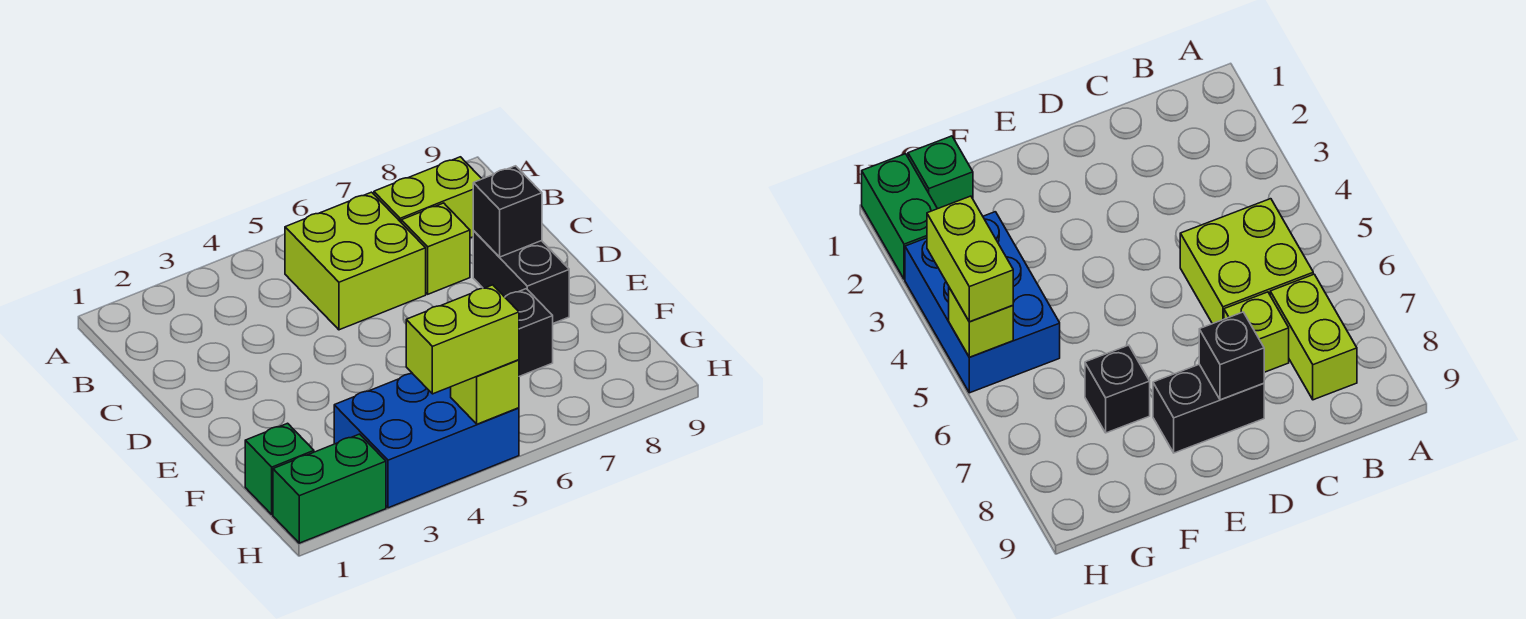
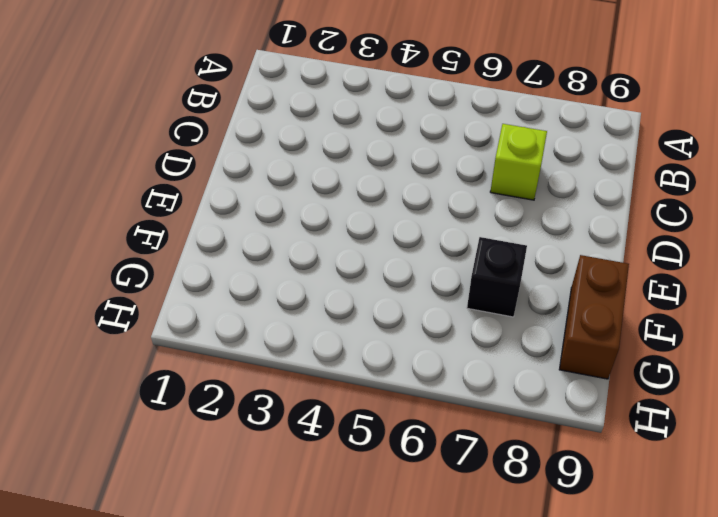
brown brick F9:G9 level 1 -> none
none -> lime brick B5:C6 level 1
none -> lime brick B7:B8 level 1

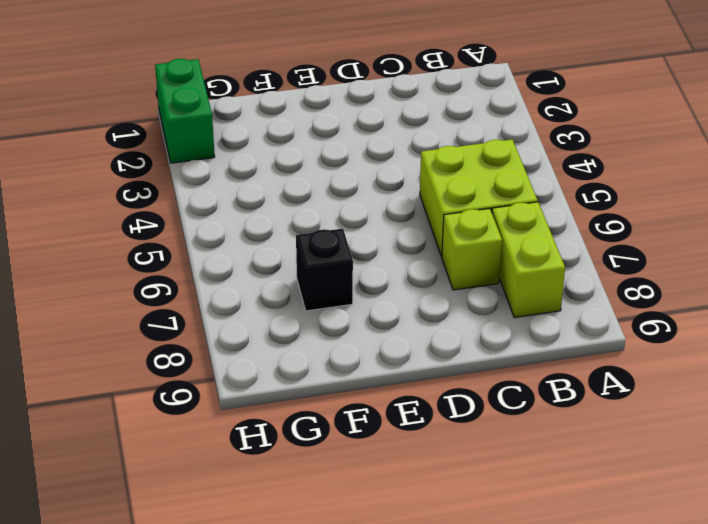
none -> black brick D8:E8 level 1
none -> green brick G1 level 1

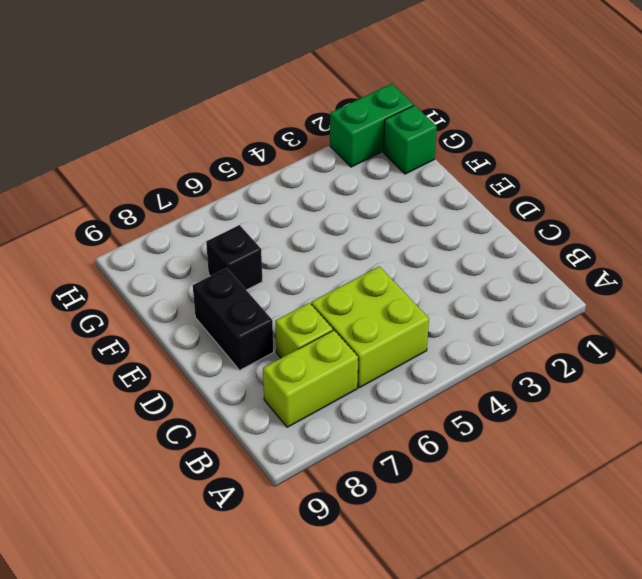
none -> blue brick G3:H5 level 1
none -> black brick D8 level 2

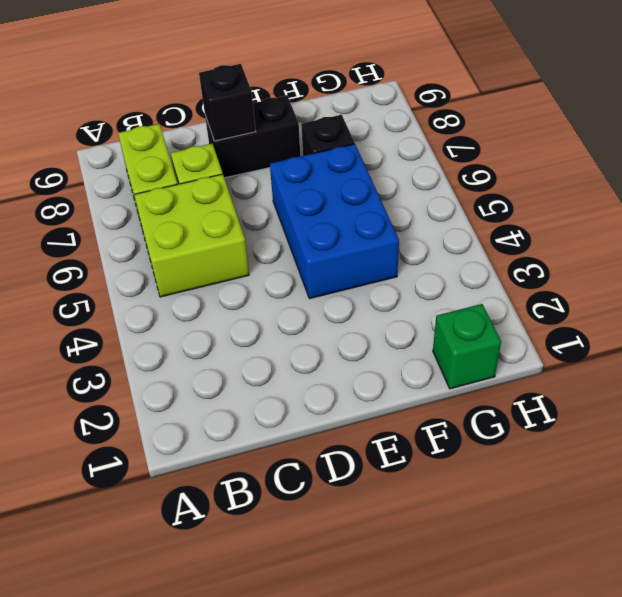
blue brick E4:F6 level 1 -> blue brick G3:H5 level 1
none -> green brick H1:H2 level 1
none -> lime brick H5 level 2

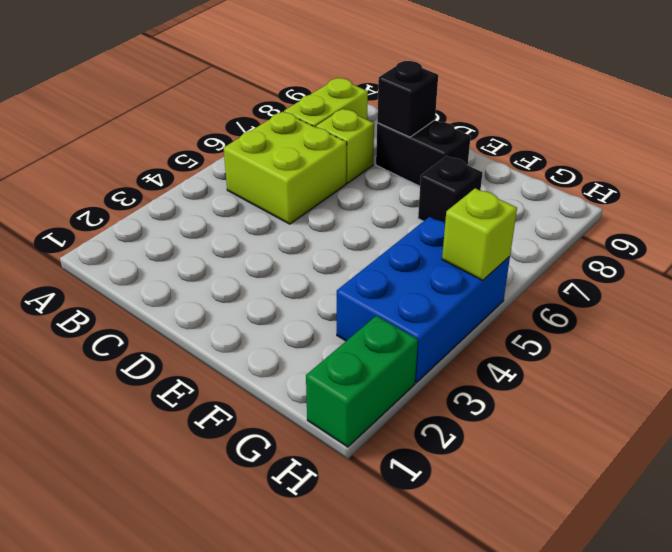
none -> green brick G1 level 1
none -> lime brick H4:H5 level 3

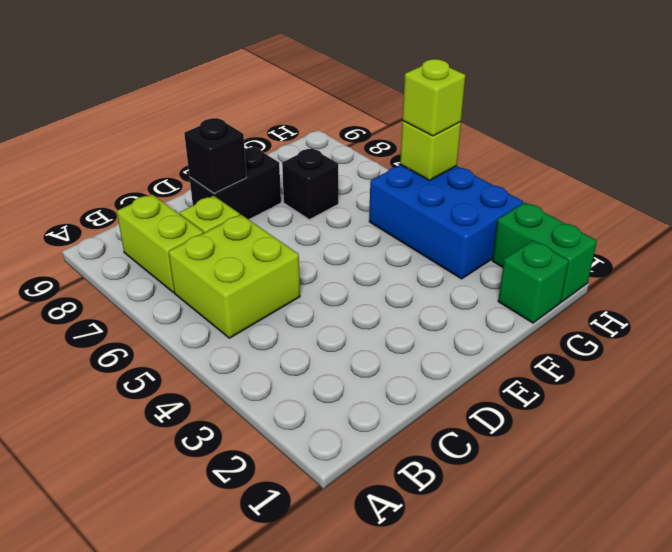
lime brick H5 level 3 -> lime brick H4:H5 level 3

